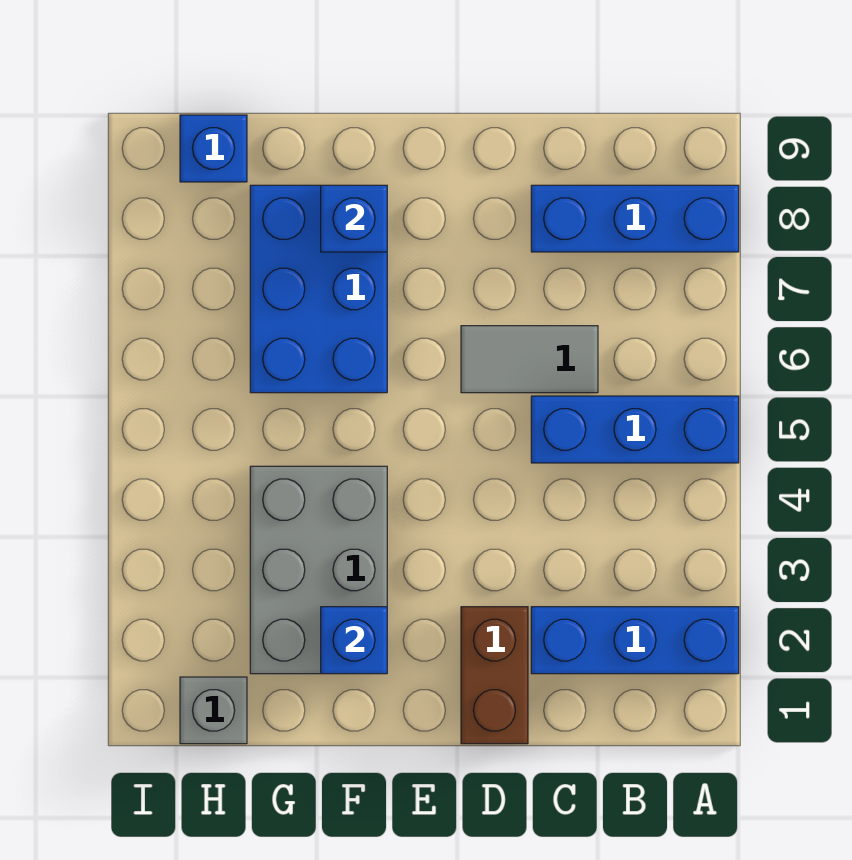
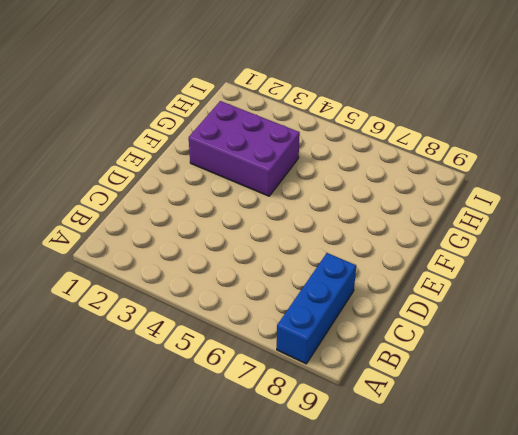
purple brick F2:G4 level 1 -> grey brick F2:G4 level 1
none -> blue brick A2:C2 level 1
none -> blue brick A5:C5 level 1

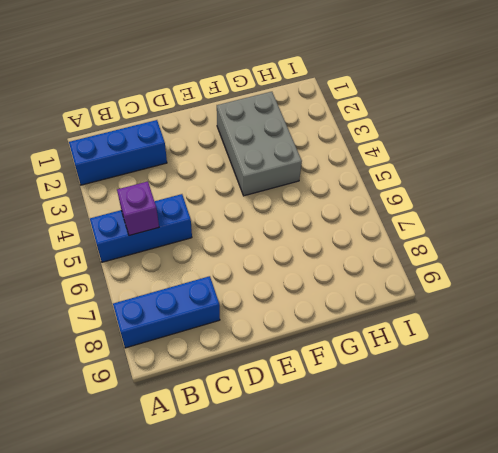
purple brick B5 level 2 -> none
none -> grey tile C6:D6 level 1
none -> brown brick D1:D2 level 1

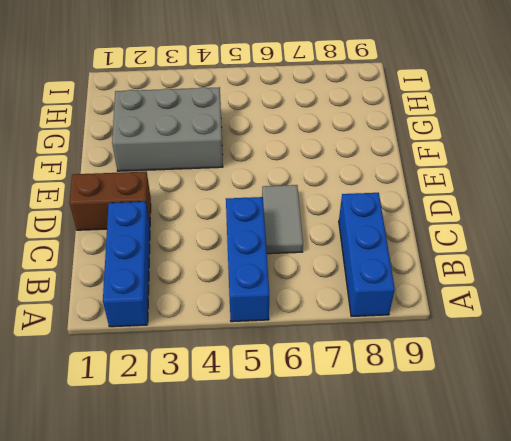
none -> blue brick F6:G8 level 1
none -> grey brick H1 level 1

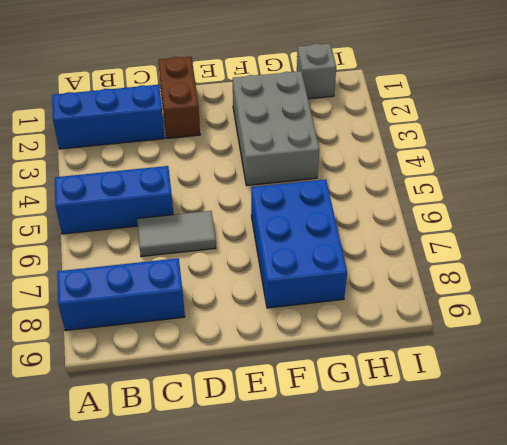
none -> blue brick H9 level 1
none -> blue brick F2 level 2

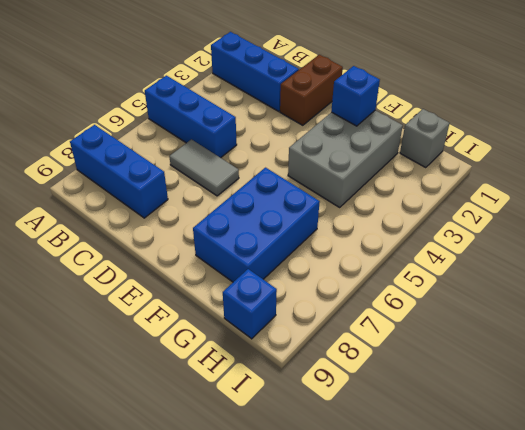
none -> blue brick F8 level 2

